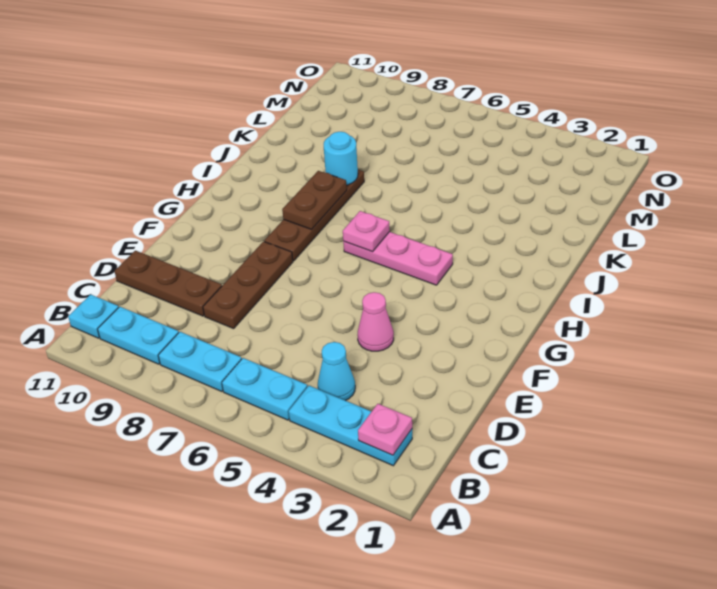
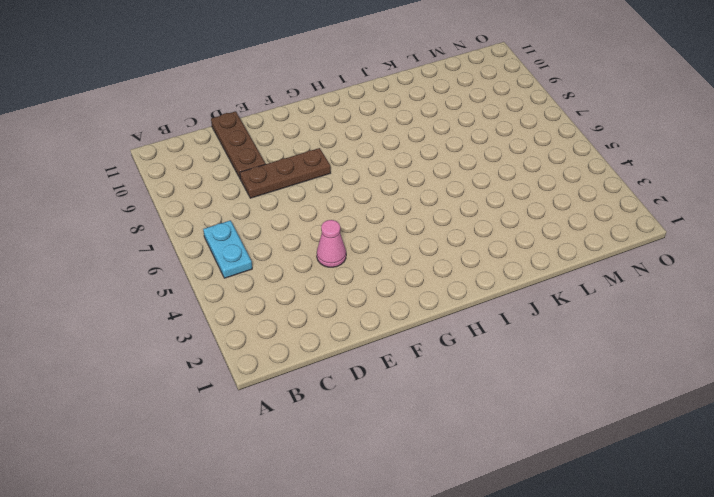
none -> cyan plate B2:B4 level 1
none -> cyan plate B7:B8 level 1
none -> cyan plate B9:B10 level 1

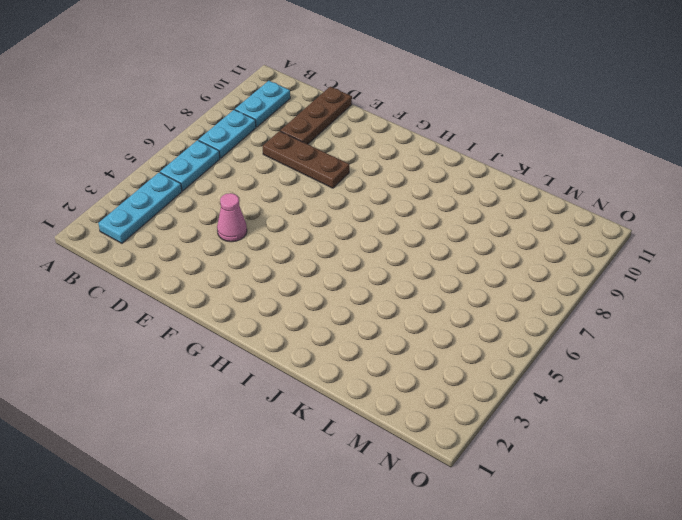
none -> cyan plate B11 level 1
none -> cyan cone C4 level 1
none -> brown plate G8:J8 level 1

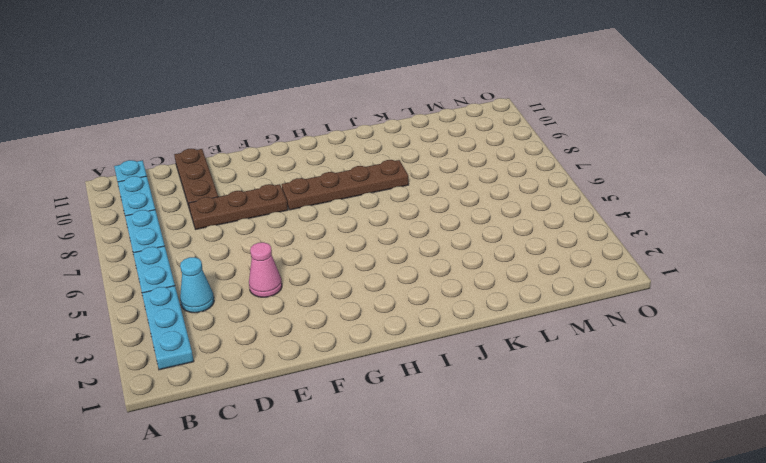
none -> pink plate H4:H6 level 1
none -> pink plate B2 level 2
none -> pink plate H6 level 2

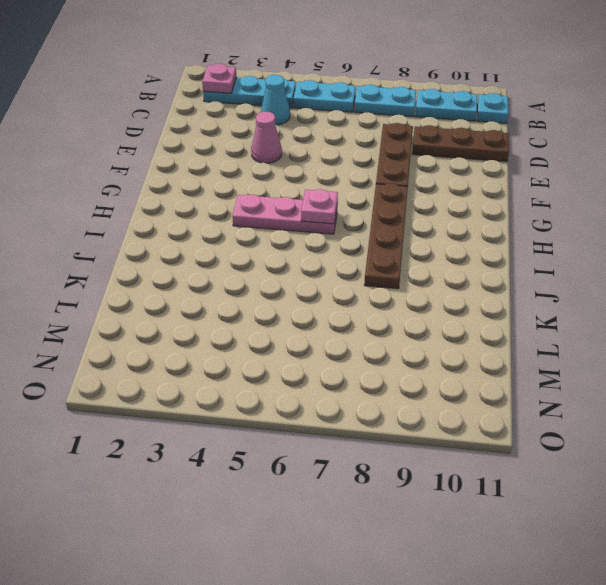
none -> brown plate H8:I8 level 2
none -> cyan round brick J8 level 2

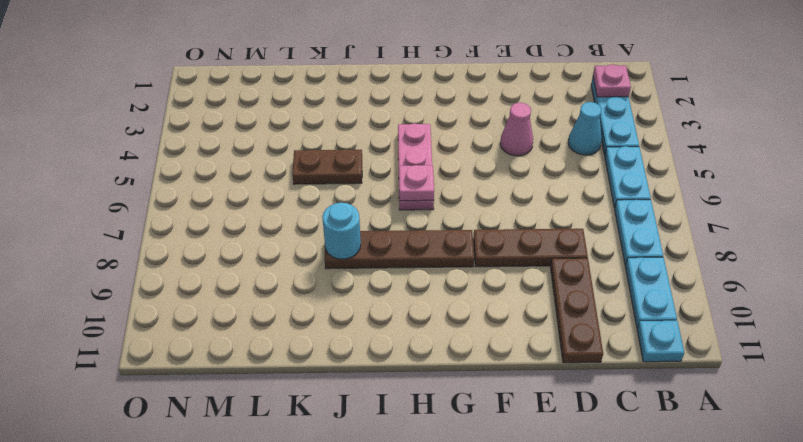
brown plate J5:K5 level 1 -> brown plate H8:I8 level 2

